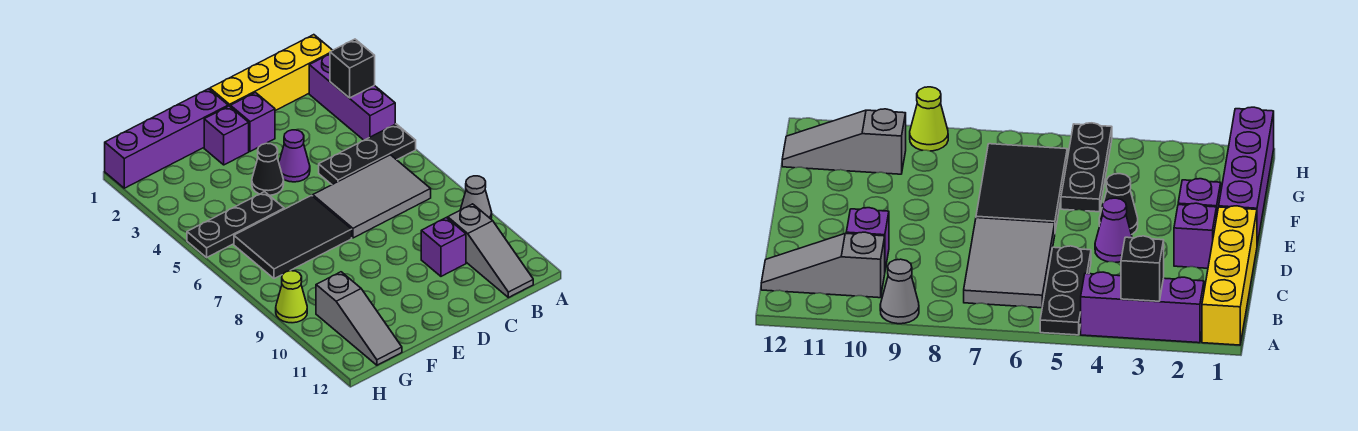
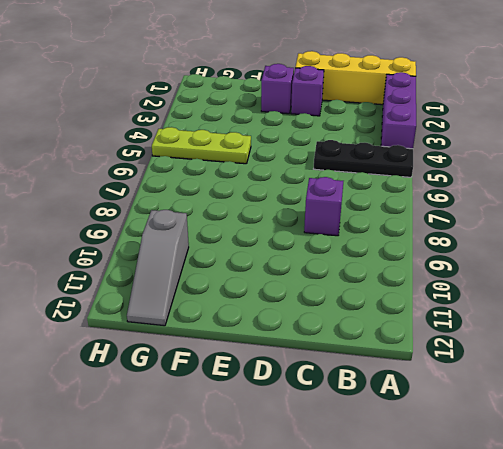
purple brick C8 level 1 -> purple brick C10 level 1
lime plate F5:H5 level 1 -> black plate F5:H5 level 1
none -> grey cone A9 level 1
none -> grey tile B6:D7 level 1
none -> grey slope B10:B12 level 1 top 10

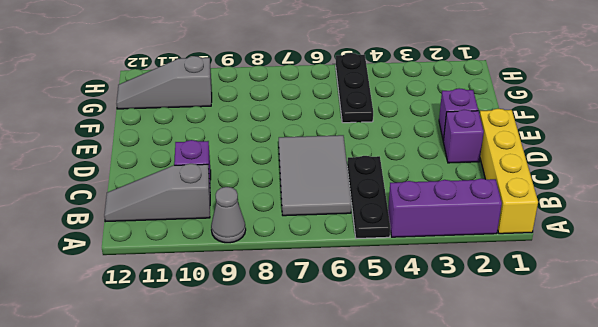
none -> purple cone D4 level 1
none -> purple brick E1:H1 level 1
none -> black cone E4 level 1

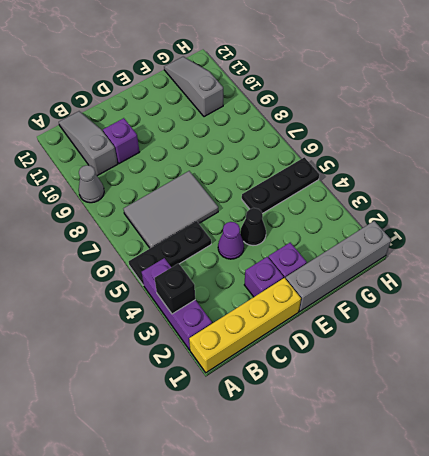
grey brick E1:H1 level 1 -> purple brick E1:H1 level 1
none -> black tile E6:G7 level 1
none -> lime cone H9 level 1

